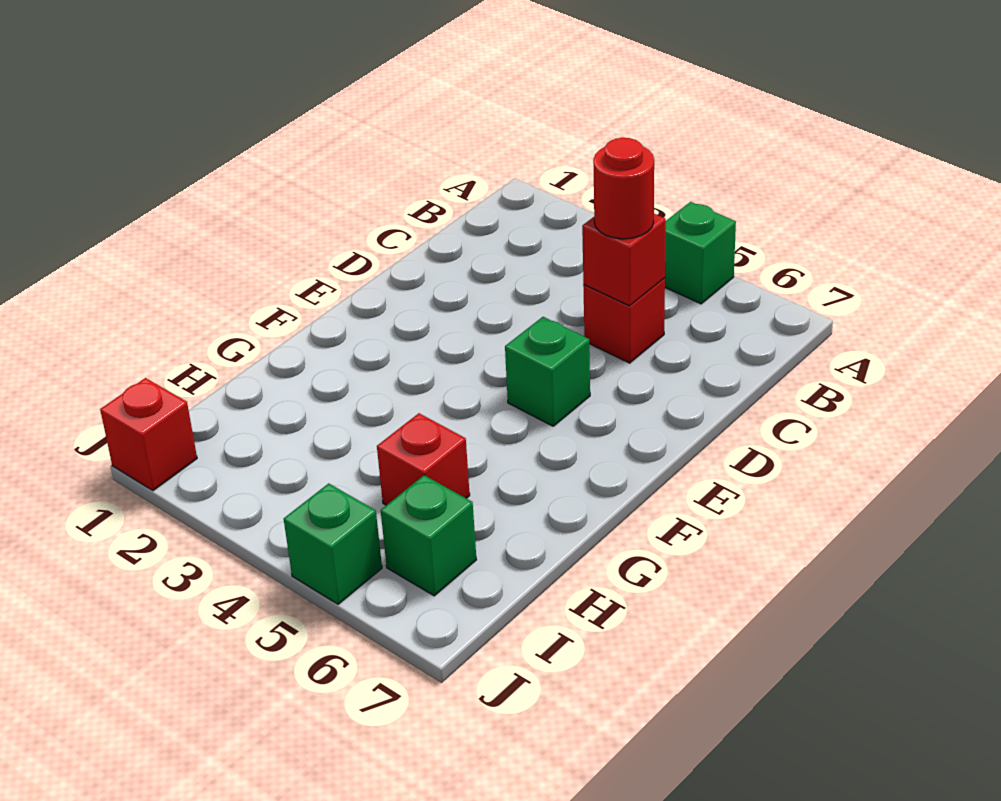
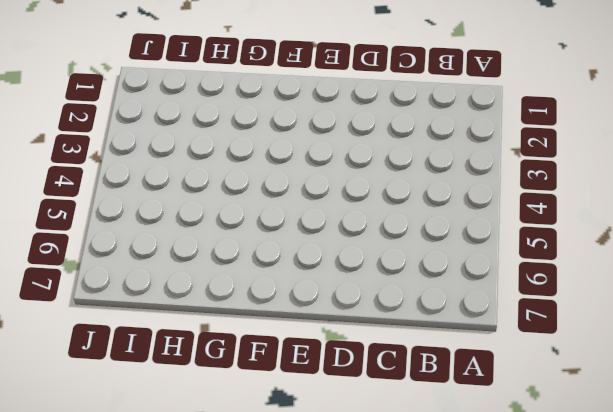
none -> green brick A5 level 1
none -> red brick C5 level 1

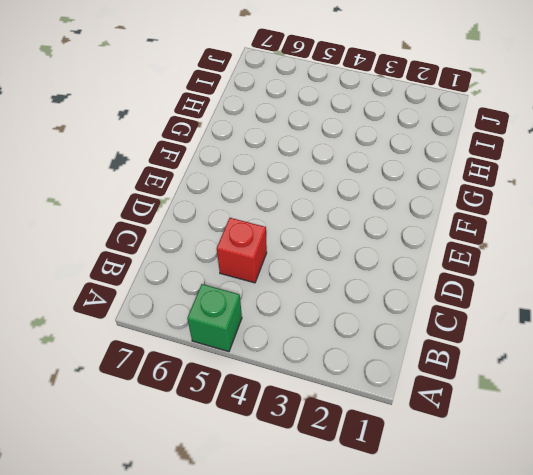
none -> green brick E5 level 1
none -> red brick H5 level 1

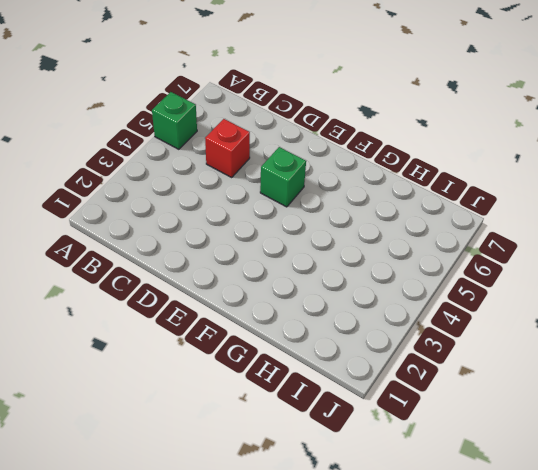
none -> red brick H5 level 1
none -> green brick I6 level 1

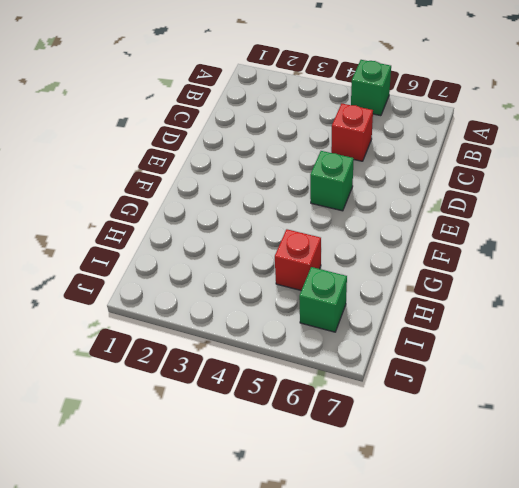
none -> red brick J1 level 1
none -> green brick J5 level 1

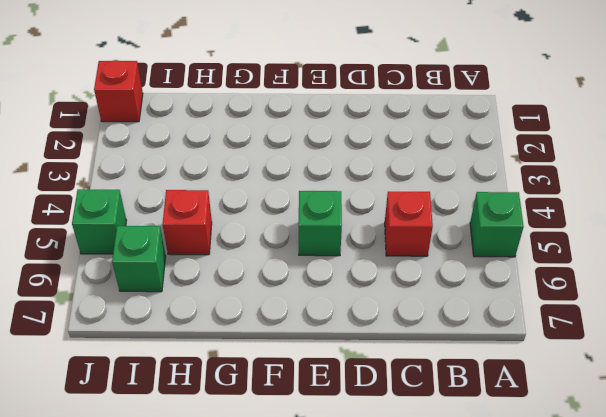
none -> red brick C5 level 2
none -> red round brick C5 level 3

